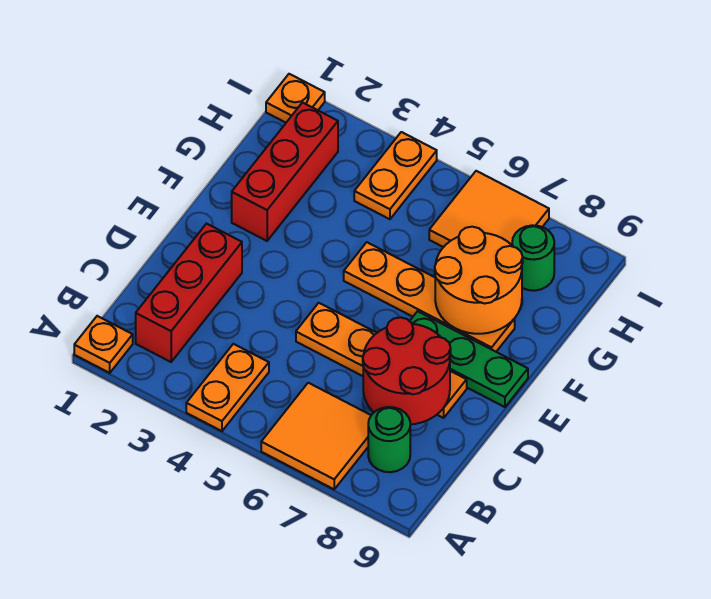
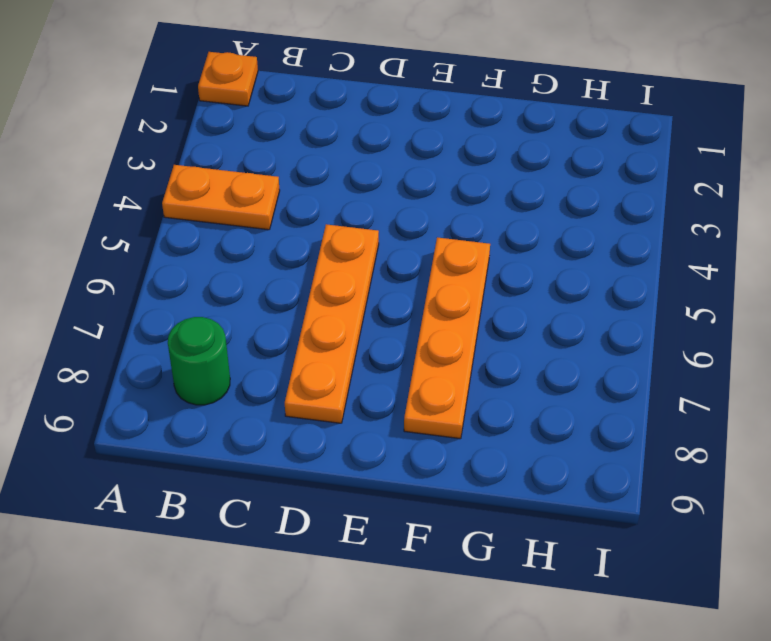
none -> orange tile A6:B7 level 1
none -> red brick B2:D2 level 1
none -> green plate E7:E9 level 1

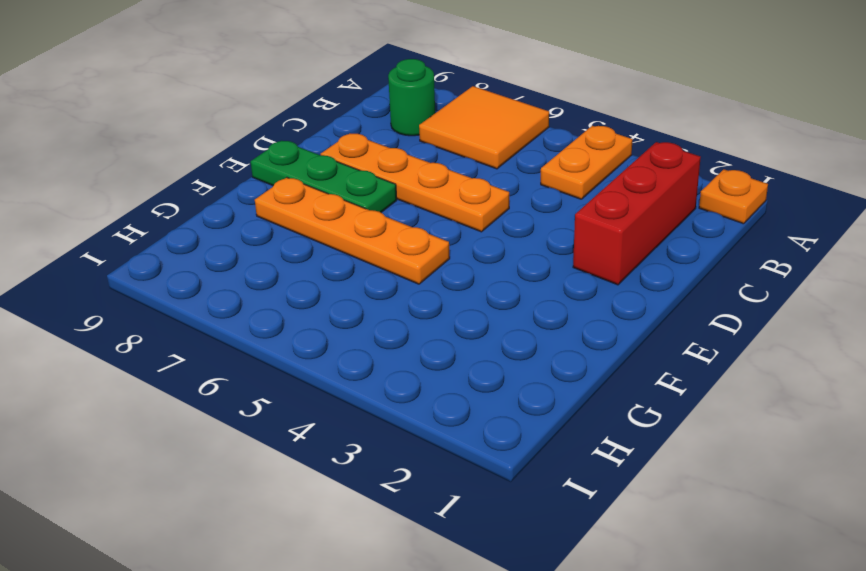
none -> red brick F2:H2 level 1
none -> orange plate H4:I4 level 1
none -> orange tile H6:I7 level 1

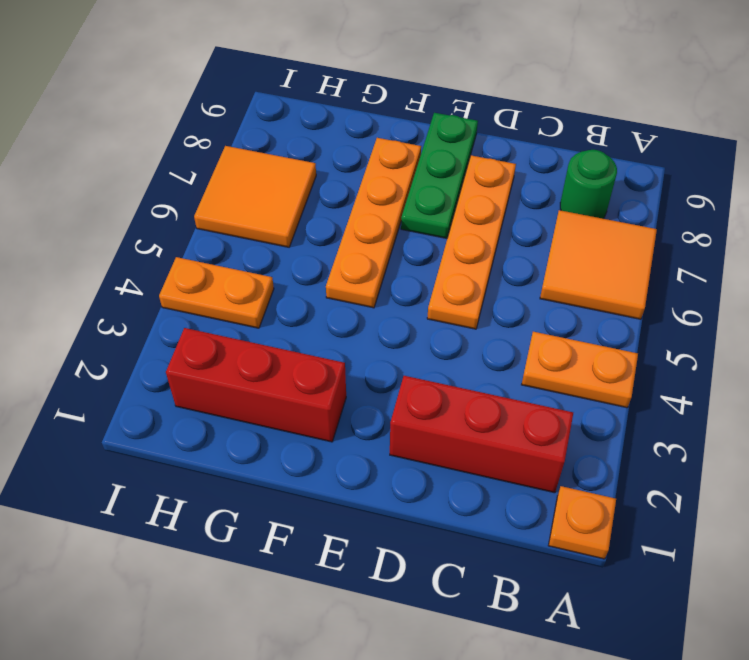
none -> green round brick H8 level 1
none -> orange plate I1 level 1
none -> red round brick C7:D8 level 2

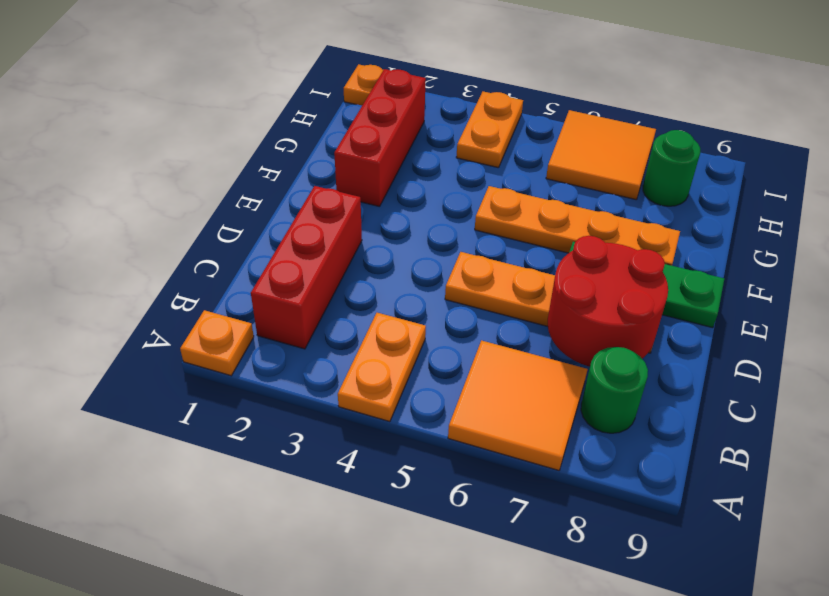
none -> orange round brick F7:G8 level 2

